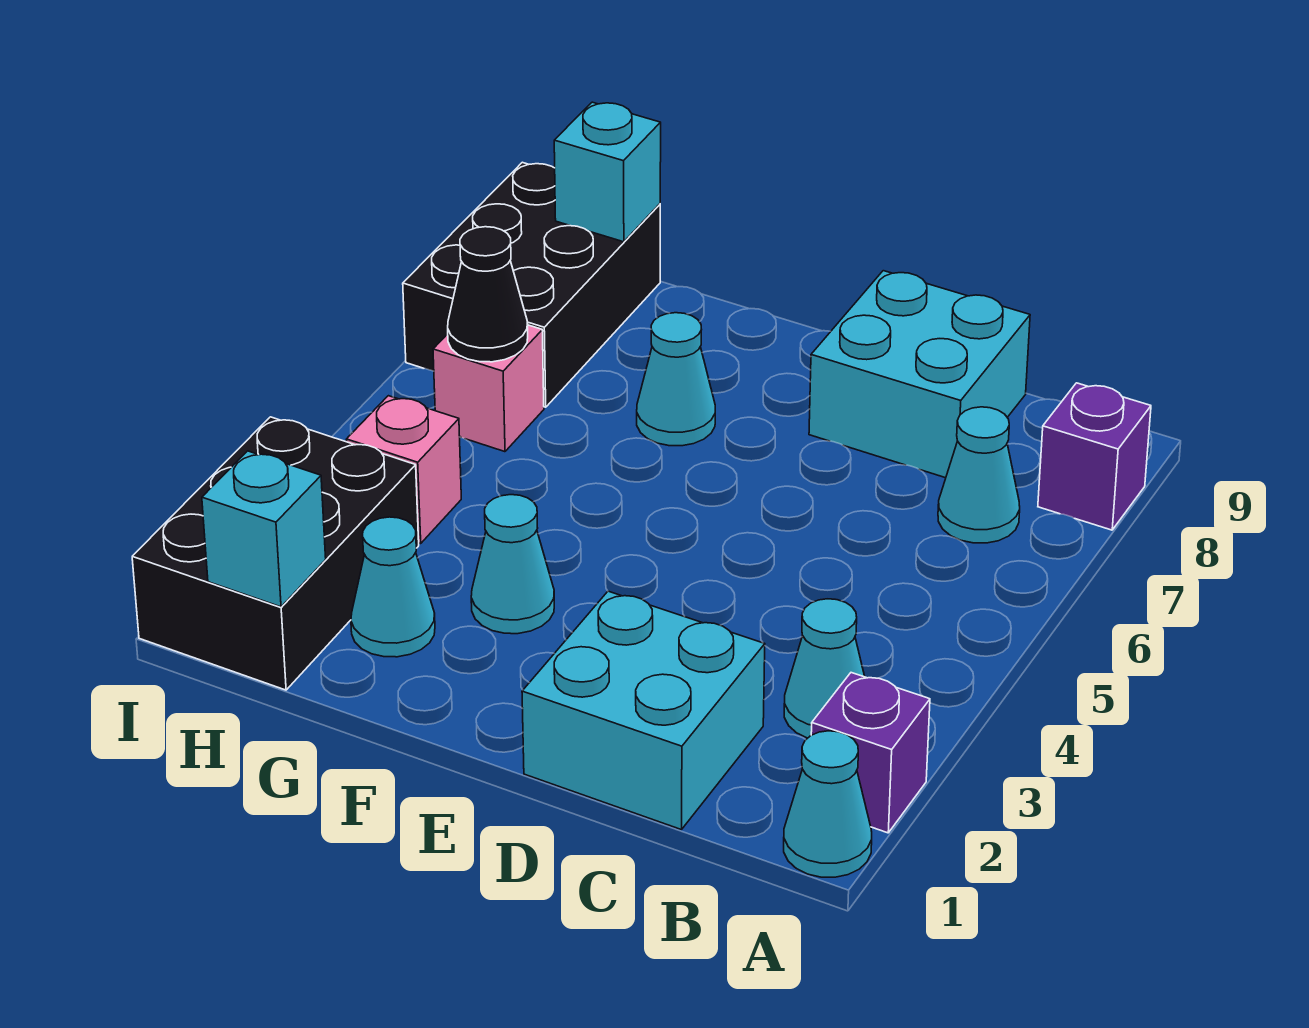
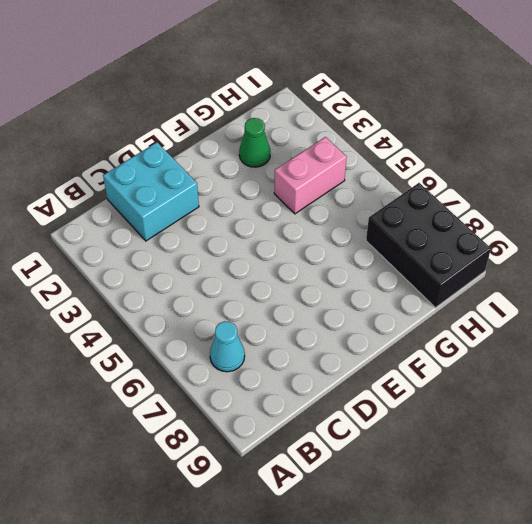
green cone G2 level 1 -> cyan cone G2 level 1
pink brick G4:H4 level 1 -> pink brick H4 level 1
none -> cyan cone A1 level 1
none -> purple brick A2 level 1
none -> purple brick A8 level 1

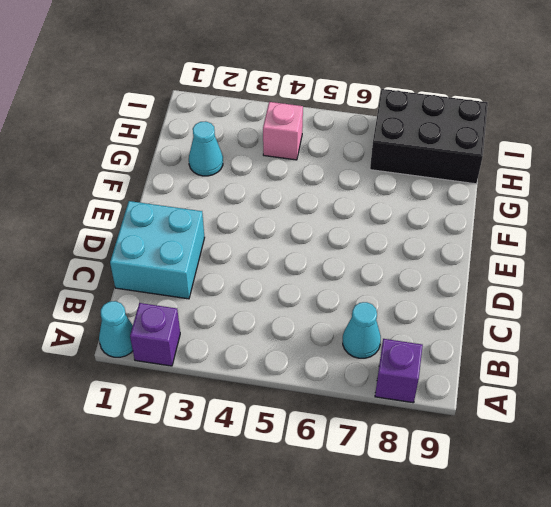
none -> cyan cone B3 level 1
none -> cyan brick C8:D9 level 1
none -> cyan cone F3 level 1

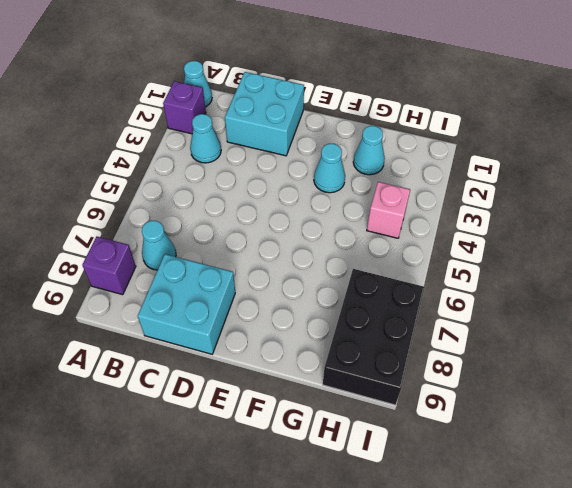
none -> cyan cone F7 level 1
none -> black brick H1:I3 level 1
none -> pink brick H6 level 1

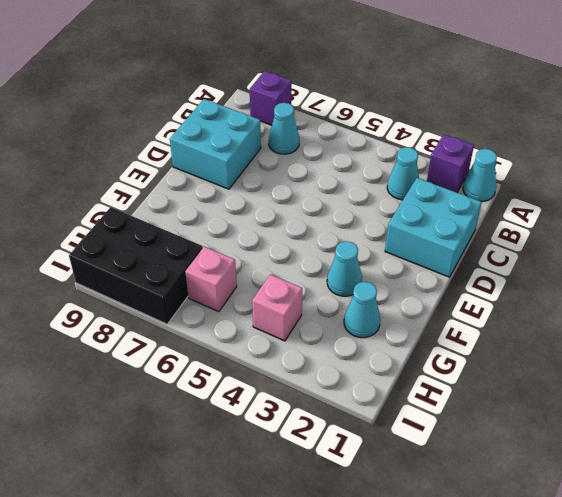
none -> cyan cone F7 level 1
none -> black brick H1:I3 level 1
none -> cyan brick H1 level 2

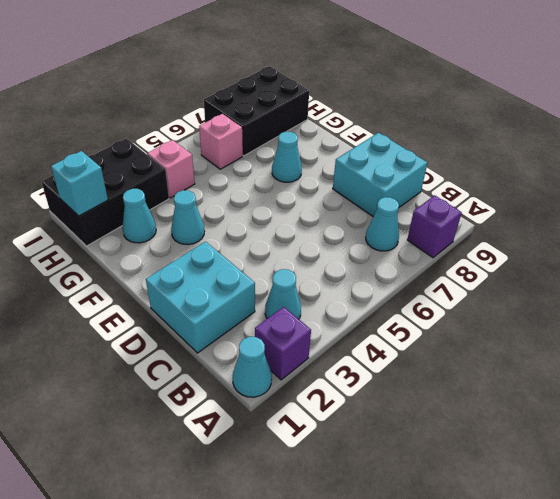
none -> black cone H6 level 2
none -> cyan brick H9 level 2

